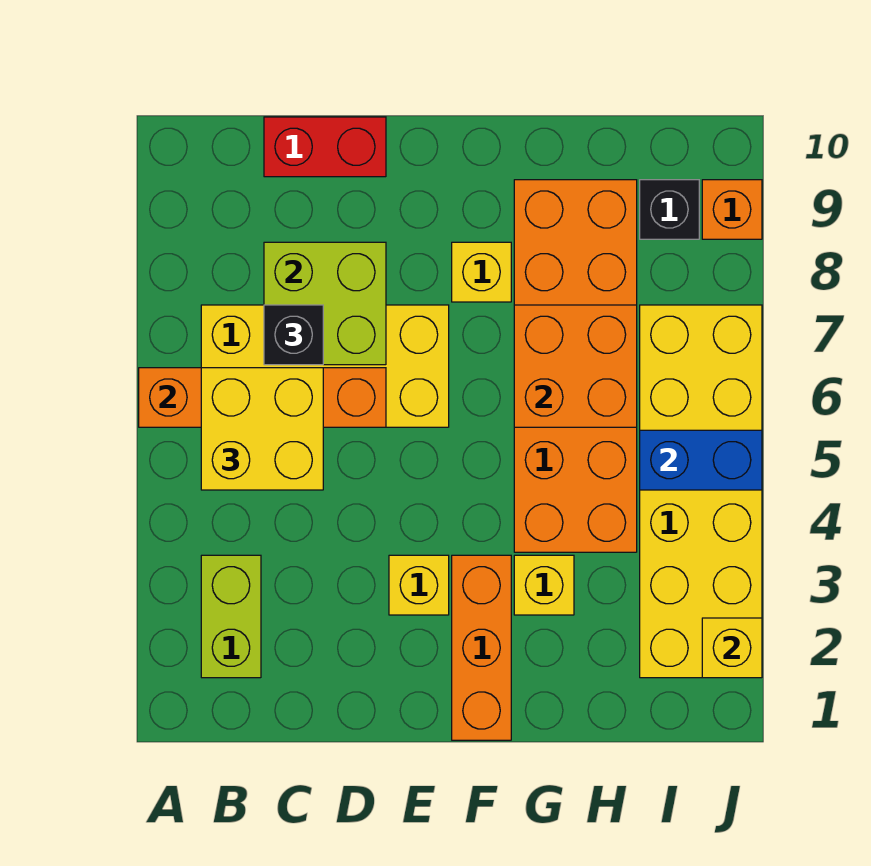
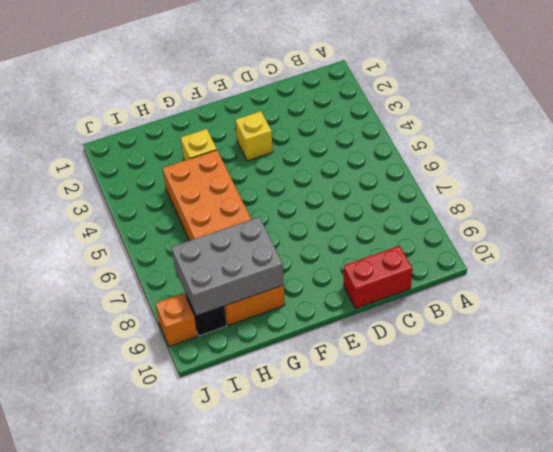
grey brick G8:I9 level 2 -> none
none -> lime brick B2:B3 level 1
none -> yellow brick B6:E7 level 1
none -> orange brick F1:F3 level 1

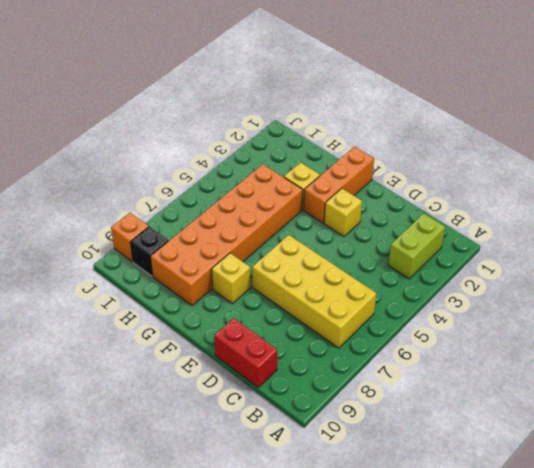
none -> yellow brick I2:J7 level 1
none -> orange brick A6:D6 level 2
none -> lime brick C7:D8 level 2

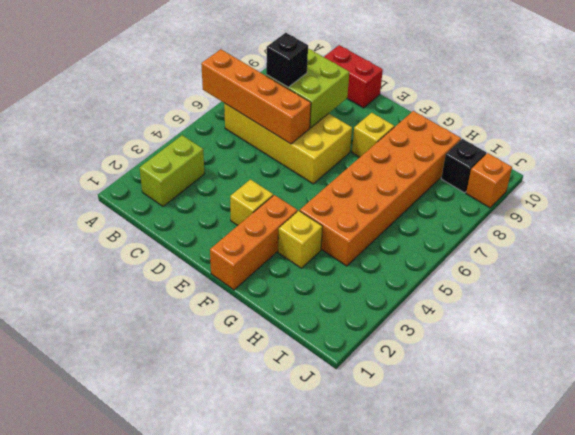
none -> yellow brick I2:J7 level 1
none -> orange brick G6:H7 level 2
none -> blue brick I5:J5 level 2

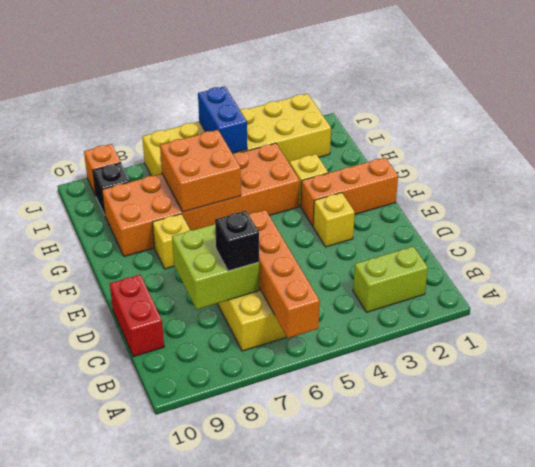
none -> yellow brick J2 level 2
none -> yellow brick B5:C6 level 3

